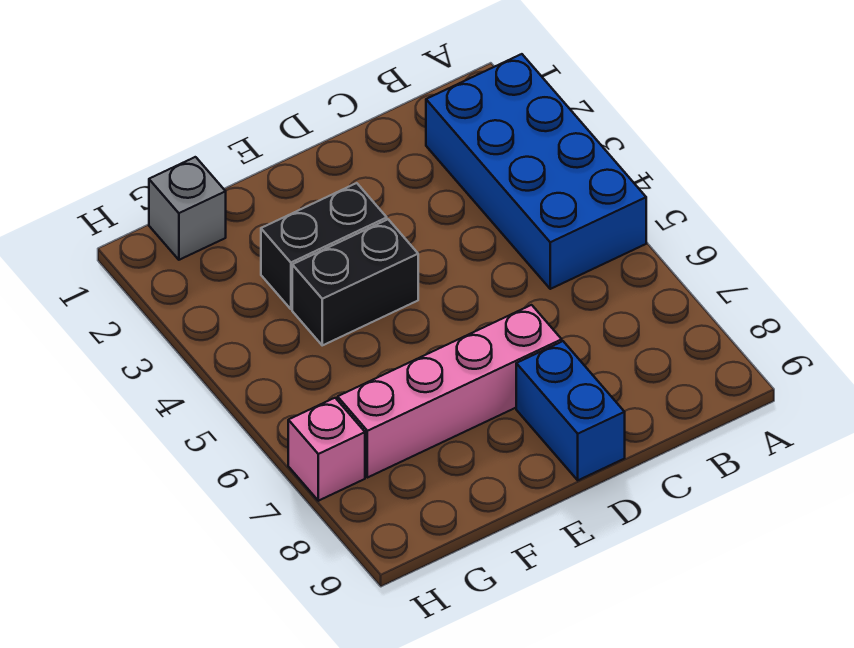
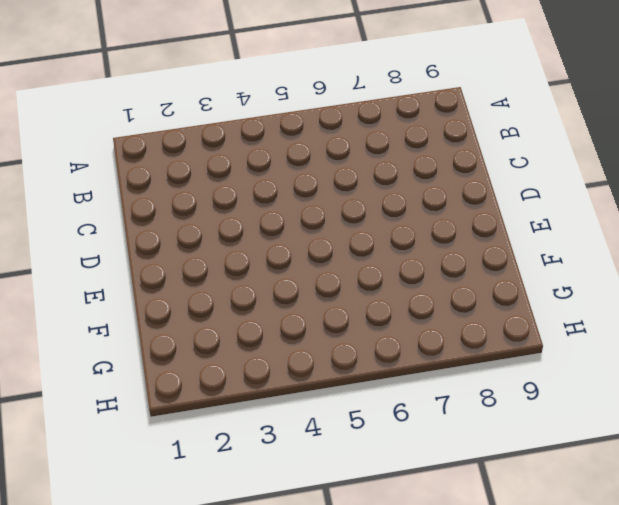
none -> blue brick A2:B5 level 1
none -> pink brick D7:G7 level 1

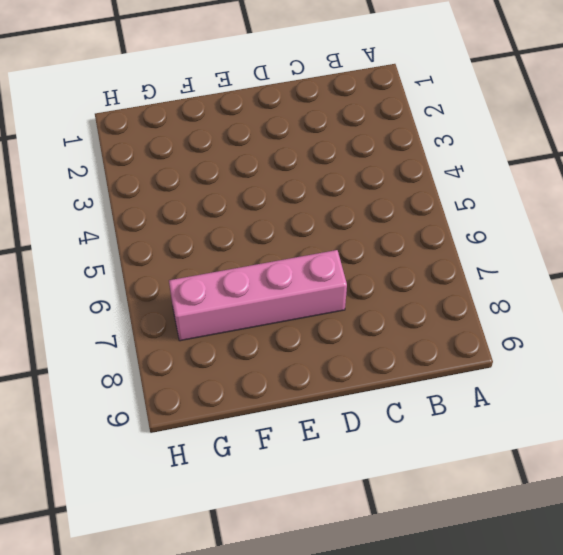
none -> blue brick A2:B5 level 1
none -> blue brick D8:D9 level 1

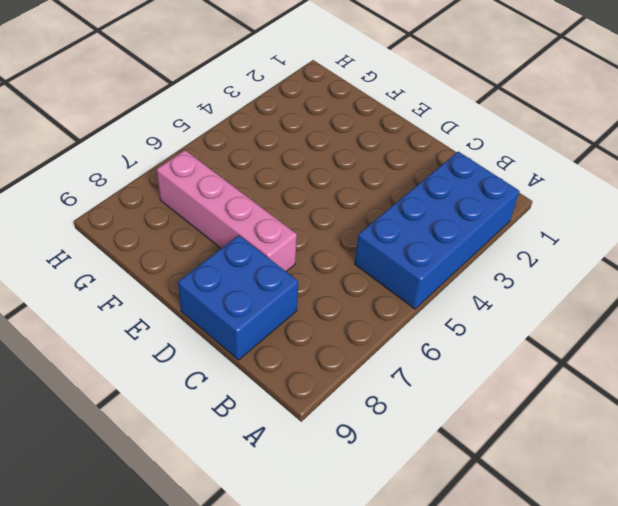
blue brick C8:D9 level 1 -> blue brick D8:D9 level 1
none -> black brick E3:F3 level 1
none -> black brick E4:F4 level 1

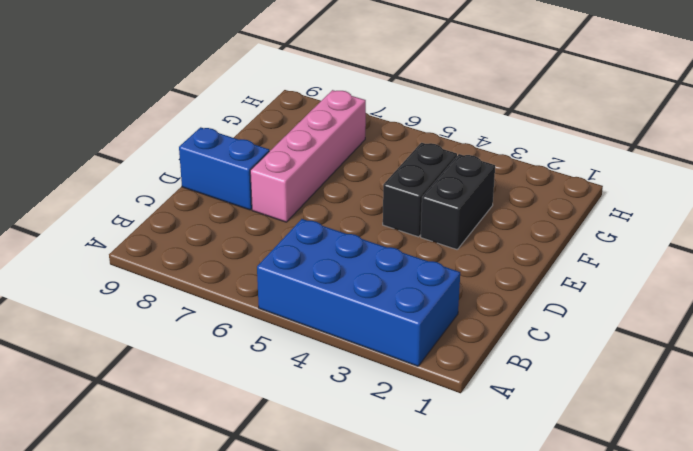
none -> grey brick G1 level 1
none -> pink brick H7 level 1

